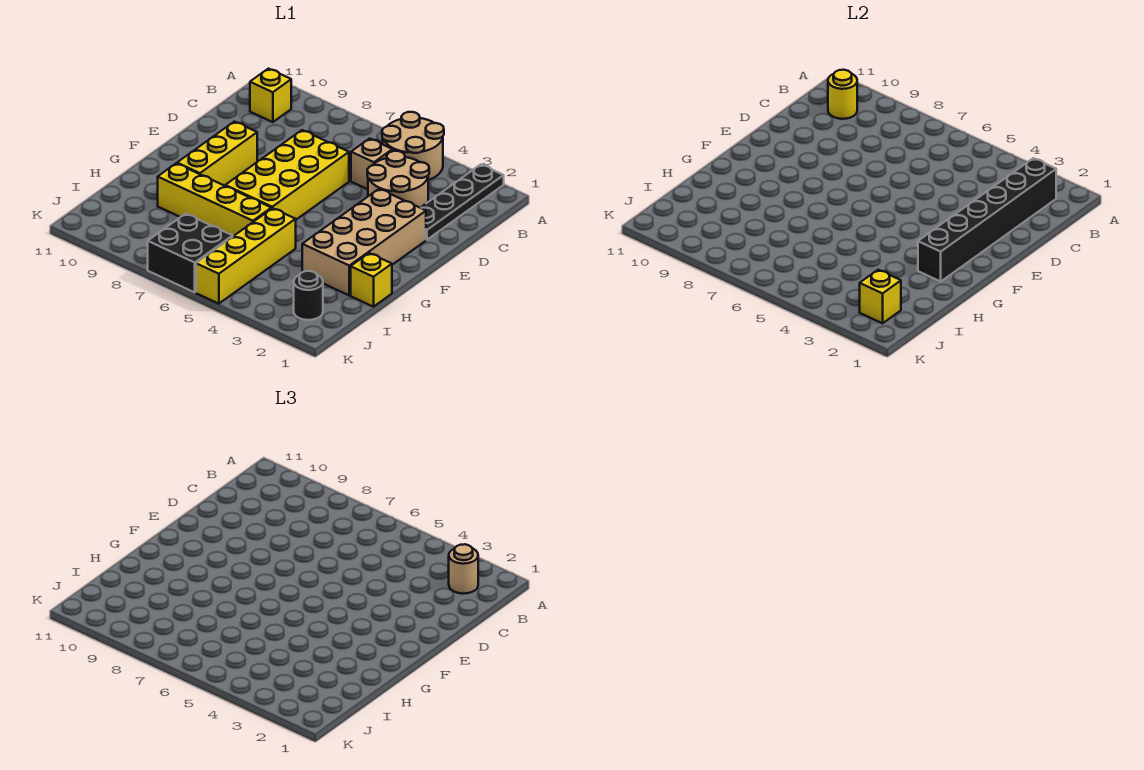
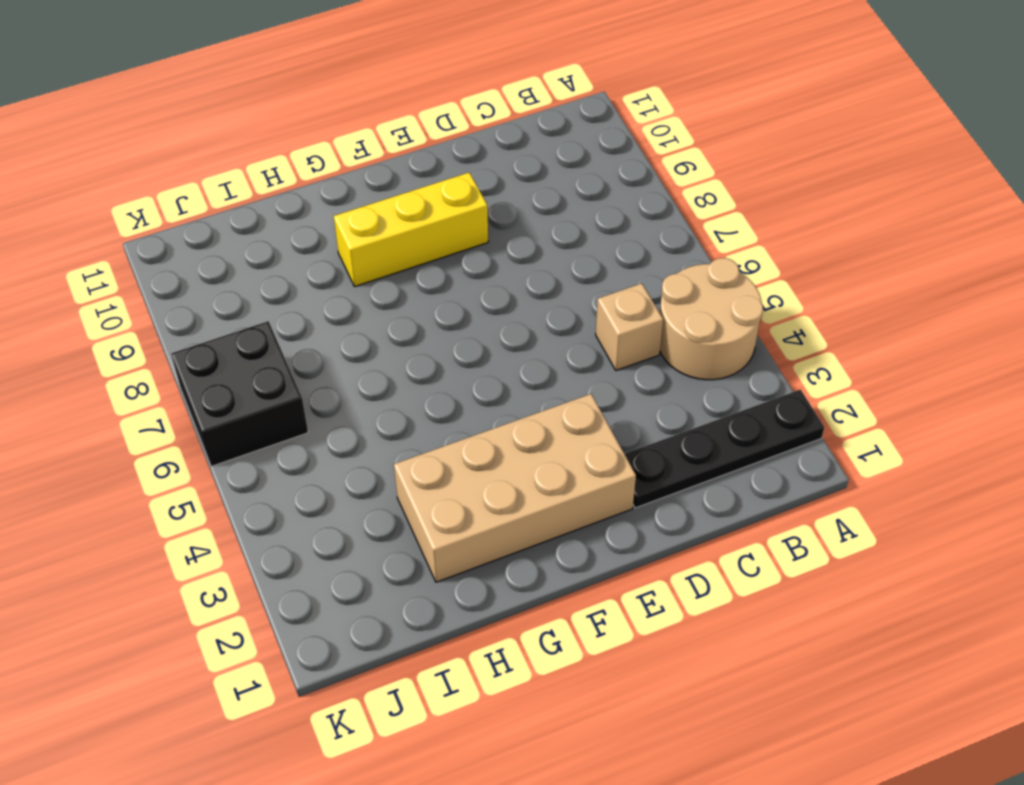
none -> yellow brick B10 level 1
none -> tan round brick C3:D4 level 1
none -> yellow brick D6:G7 level 1

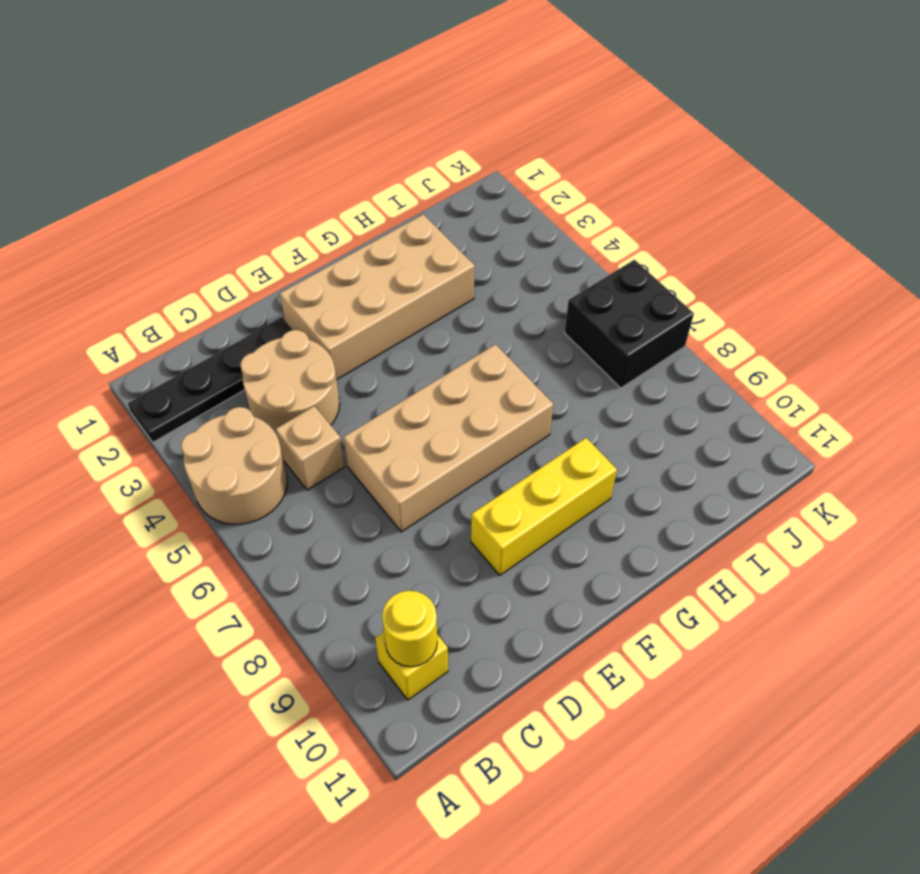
tan brick D6:G7 level 1 -> yellow brick D6:G7 level 1
none -> yellow brick H1 level 1
none -> yellow brick H5:K5 level 1
none -> yellow brick H6:H9 level 1

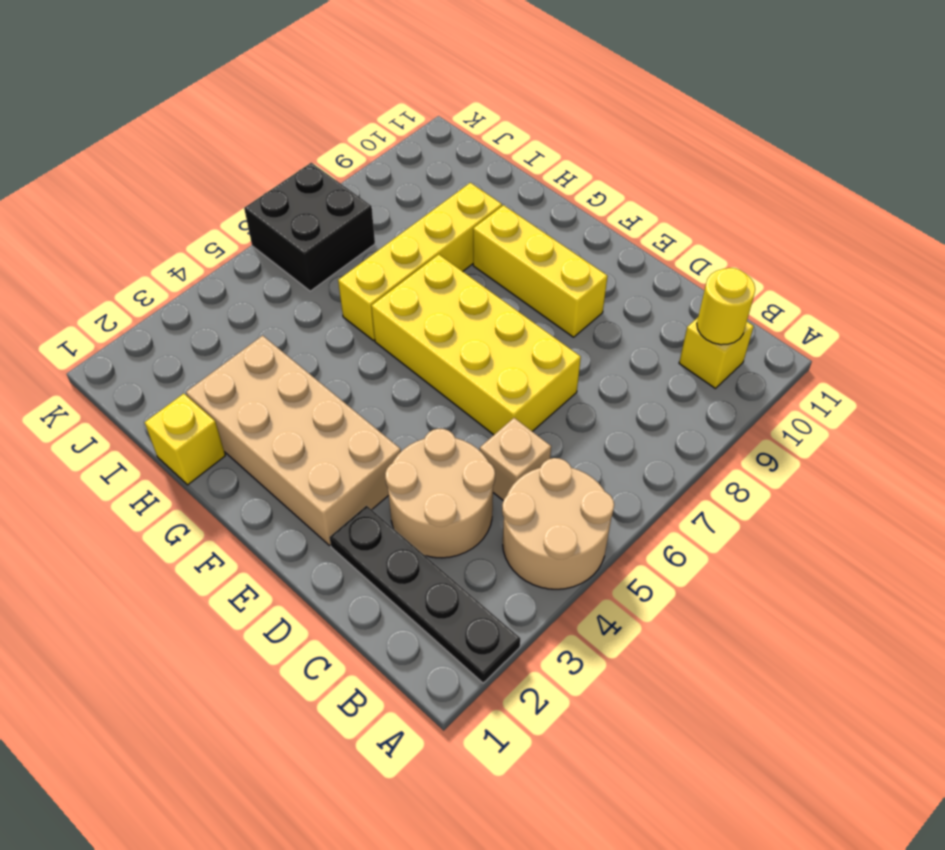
none -> yellow brick H5:K5 level 1
none -> black round brick J2 level 1
none -> black brick B2:G2 level 2

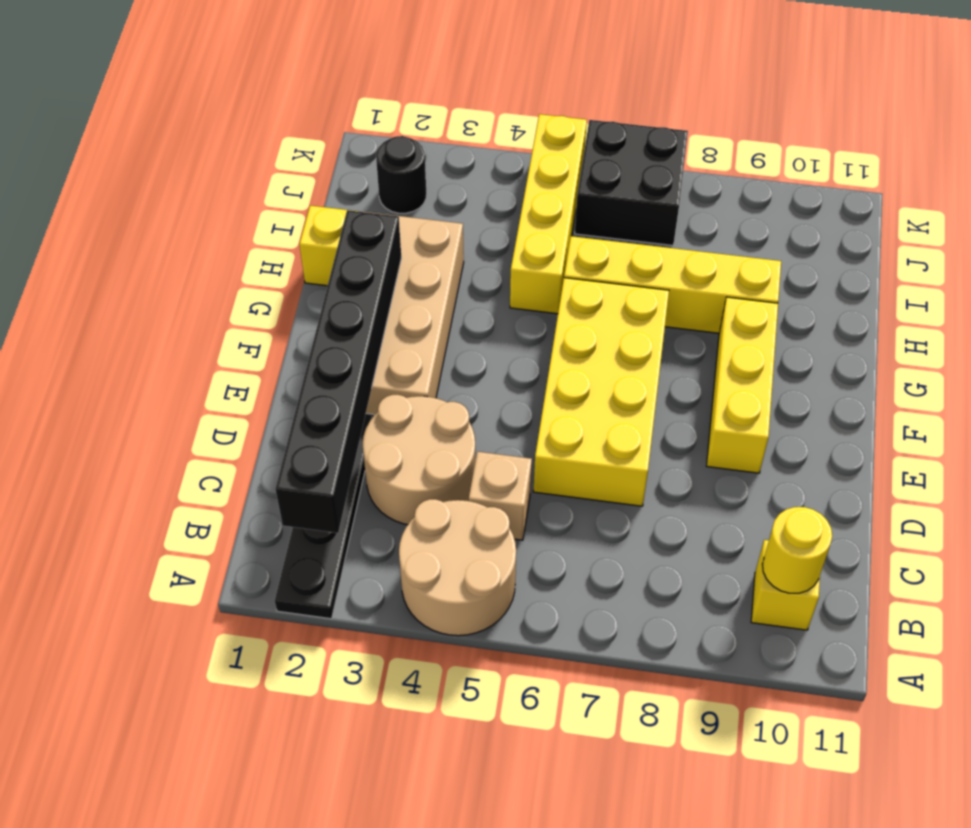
none -> yellow brick J2 level 2
none -> tan round brick B2 level 3

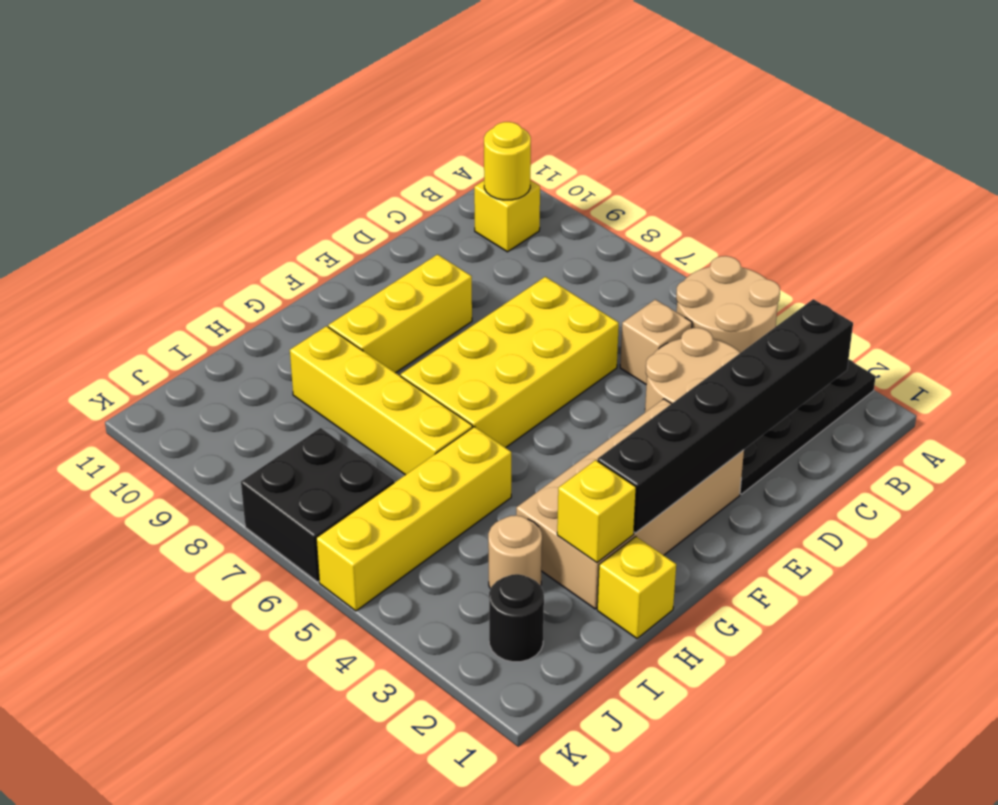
yellow brick H2 level 2 -> yellow brick J2 level 2
tan round brick I3 level 1 -> tan round brick B2 level 3

